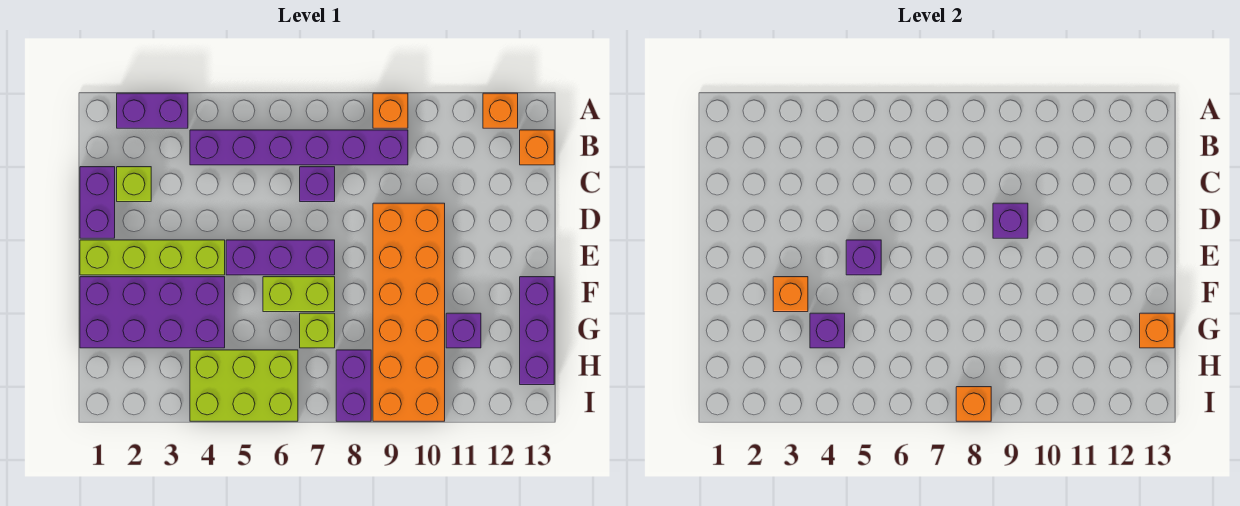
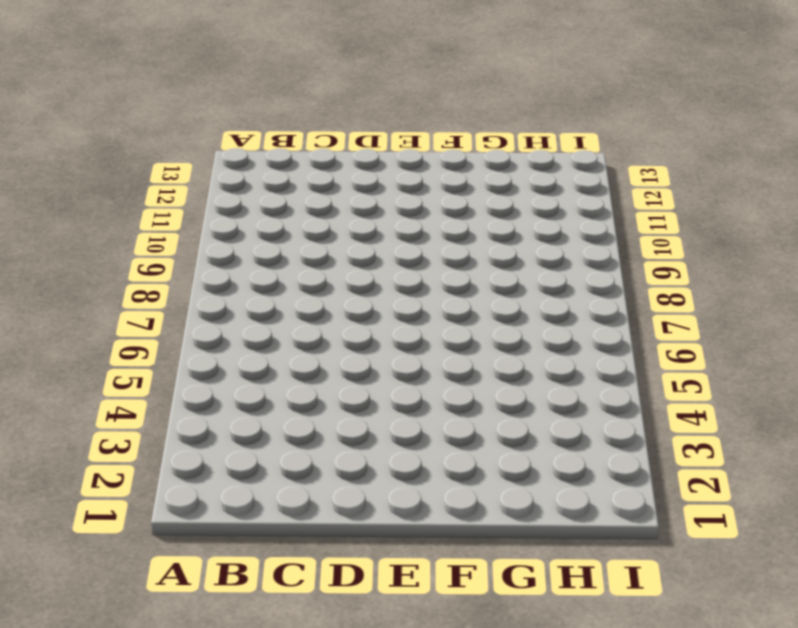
none -> purple brick A2:A3 level 1
none -> orange brick A9 level 1
none -> orange brick A12 level 1

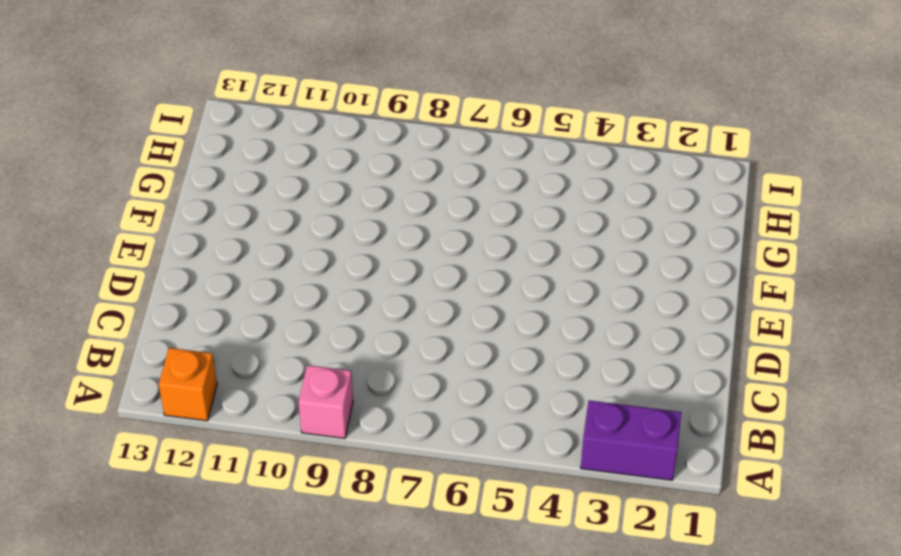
pink brick A9 level 1 -> orange brick A9 level 1
none -> purple brick B4:B9 level 1
none -> orange brick B13 level 1
none -> purple brick C1:D1 level 1

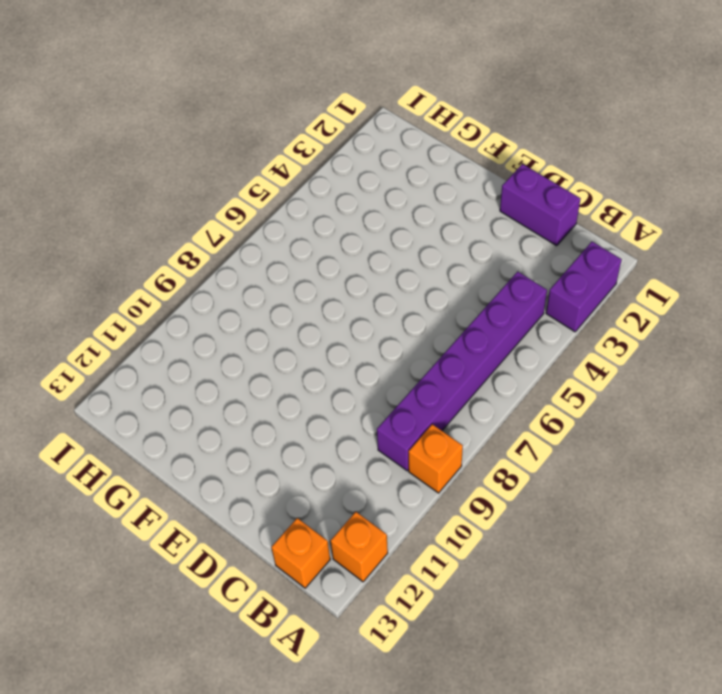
none -> lime brick C2 level 1
none -> purple brick C7 level 1
none -> orange brick D9:I10 level 1

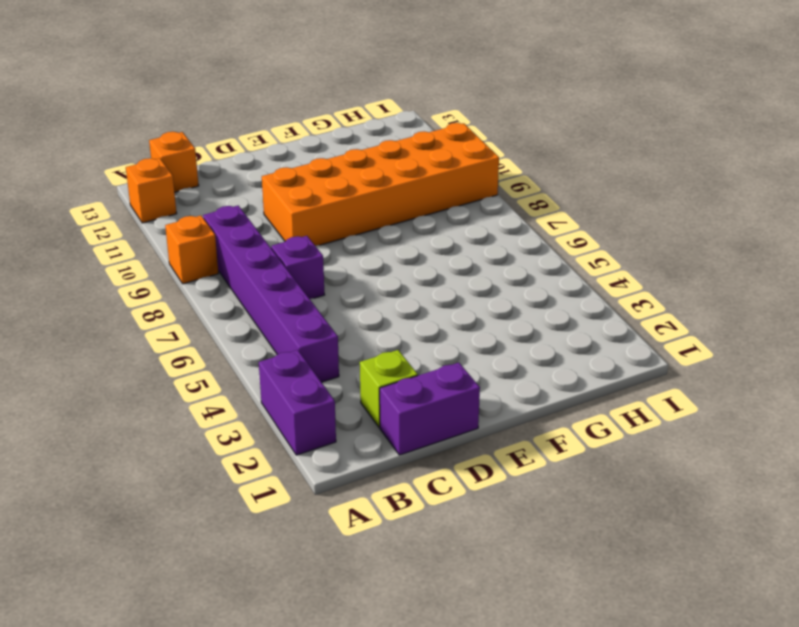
none -> lime brick E1:E4 level 1
none -> purple brick E5:E7 level 1
none -> purple brick F1:G4 level 1

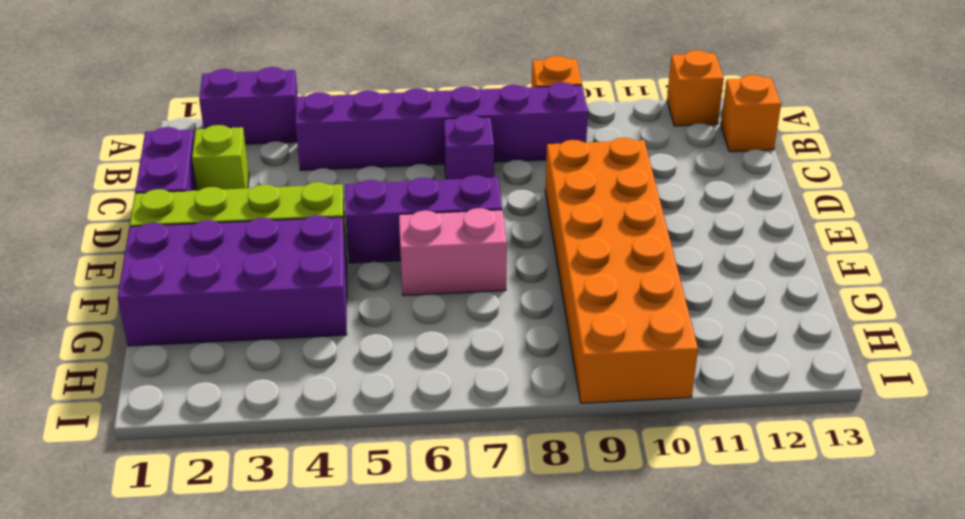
pink brick F6:F7 level 1 -> lime brick F6:F7 level 1
none -> purple brick F13:H13 level 1
none -> lime brick G7 level 1
none -> purple brick G11 level 1

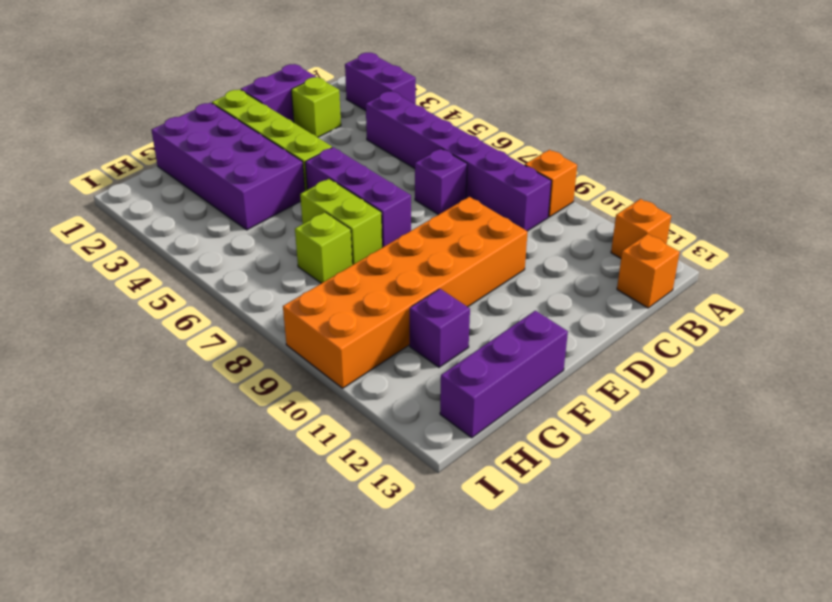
none -> lime brick H4:I6 level 1
none -> purple brick H8:I8 level 1
none -> purple brick D9 level 2

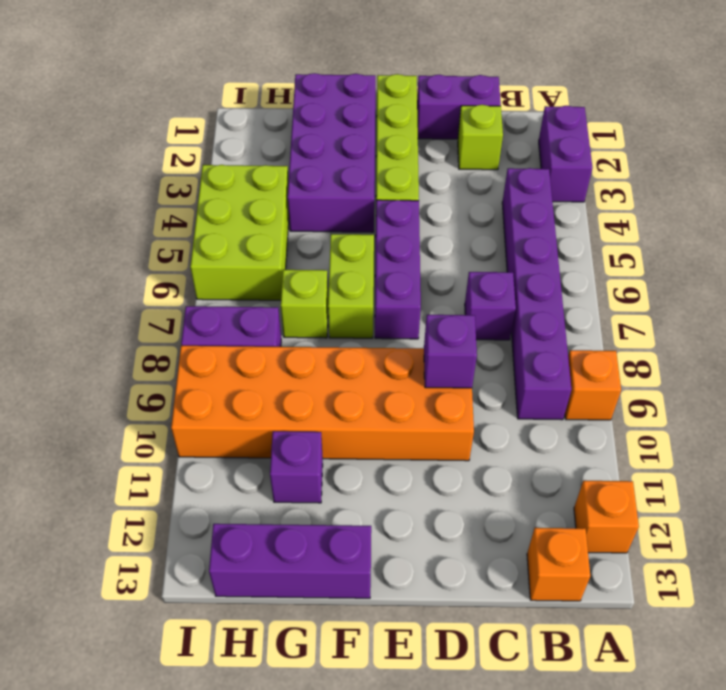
none -> purple brick E5 level 2
none -> orange brick F3 level 2
none -> purple brick G4 level 2

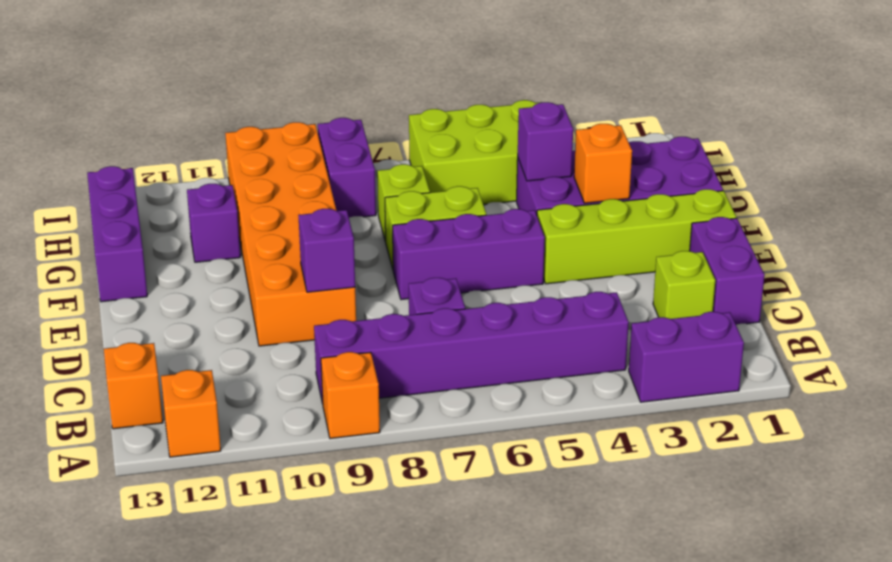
none -> purple brick E5 level 2
none -> orange brick G13 level 2
none -> orange brick I8 level 2

